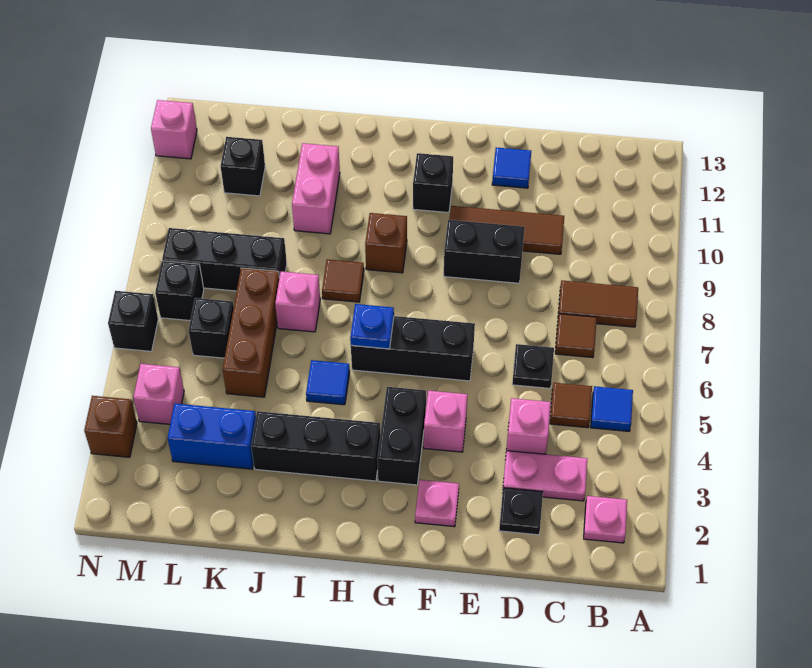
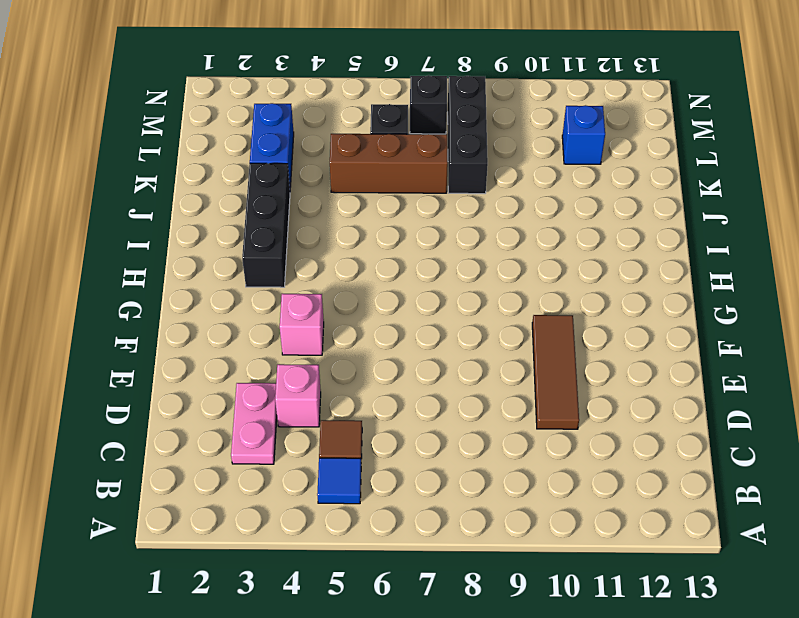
blue brick L11 level 1 -> black brick L11 level 1
none -> pink plate B2 level 1
none -> brown tile B8:C8 level 1
none -> brown tile C7 level 1
none -> black plate D2 level 1

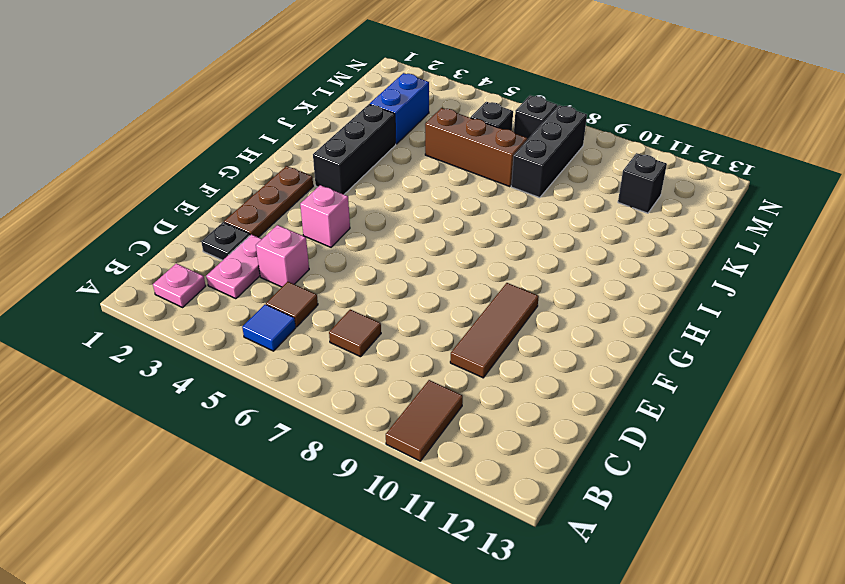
brown tile A10:B10 level 1 -> brown tile B8:C8 level 1
brown plate E2:G2 level 1 -> pink plate F2 level 1
none -> black plate D6 level 1
none -> black brick E9:F9 level 1
none -> blue tile E12 level 1
none -> black brick F6:H6 level 1

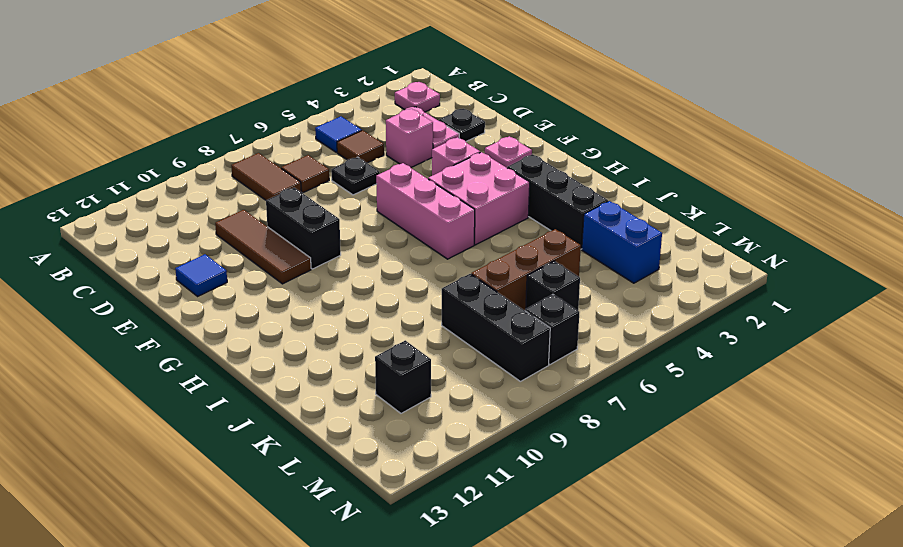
pink brick F6:H6 level 1 -> black brick F6:H6 level 1
pink brick G4:H5 level 1 -> black brick G3:G4 level 1
none -> black brick G11 level 1
none -> brown brick H9 level 1
none -> blue tile I5 level 1
none -> brown tile I8 level 1

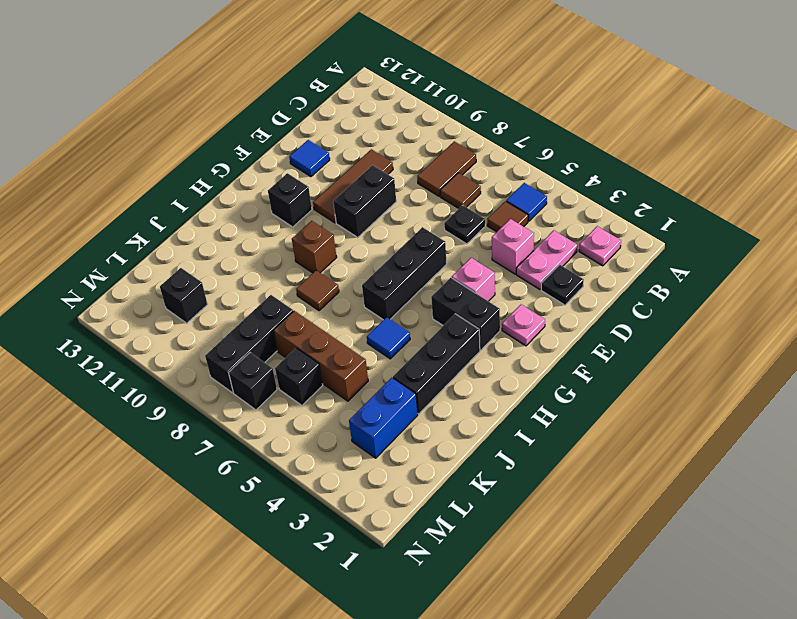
none -> pink brick J7 level 1
none -> pink brick J10:J11 level 1
none -> pink brick M4 level 1
none -> brown brick N3 level 1

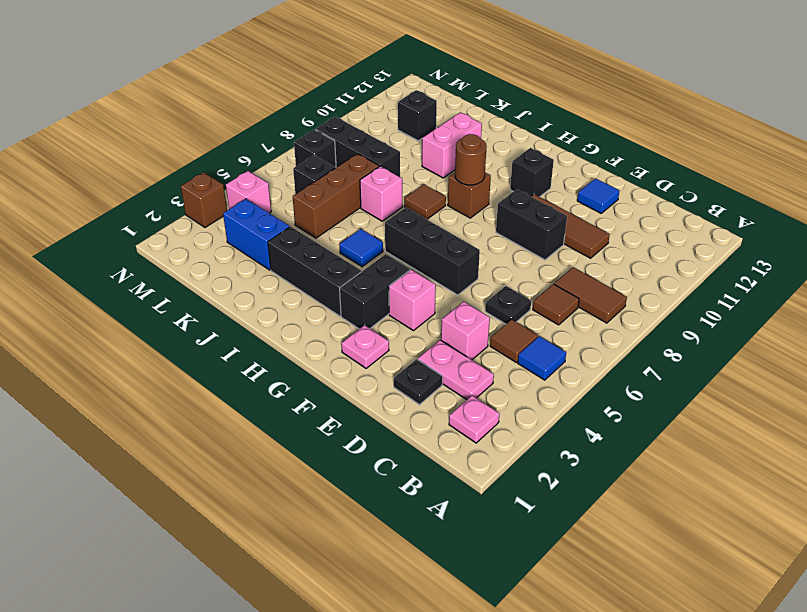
brown round brick H9 level 2 -> none
none -> black brick N6 level 1
none -> pink brick N12 level 1
none -> blue plate H6 level 2

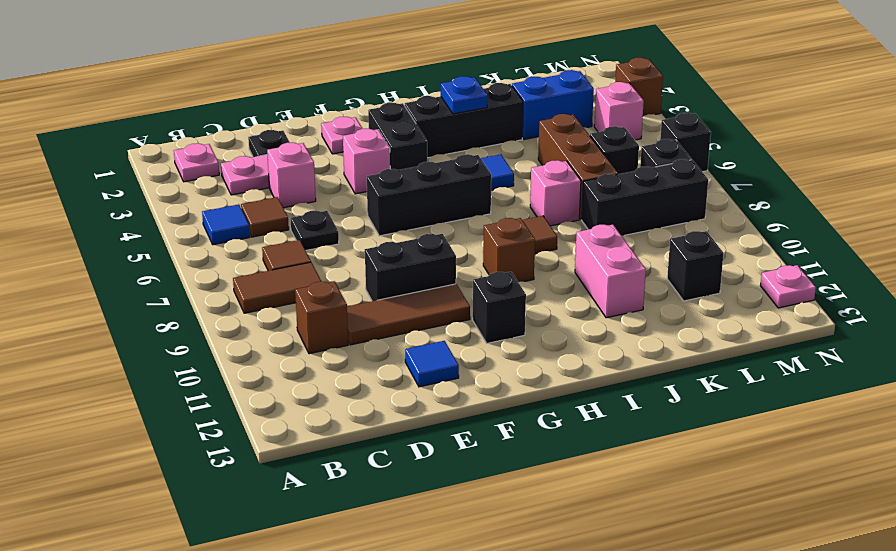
brown brick C10 level 1 -> none
blue plate I3 level 2 -> blue plate H6 level 2
pink plate N12 level 1 -> pink brick N12 level 1

